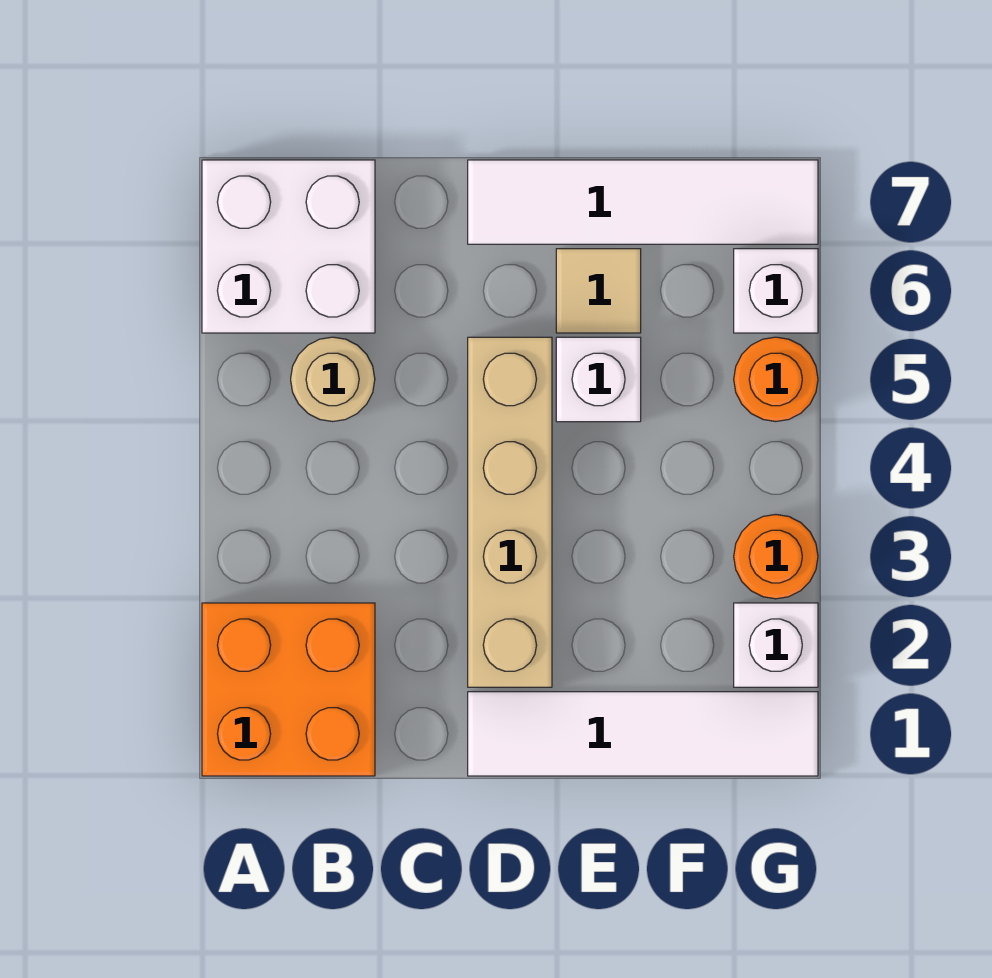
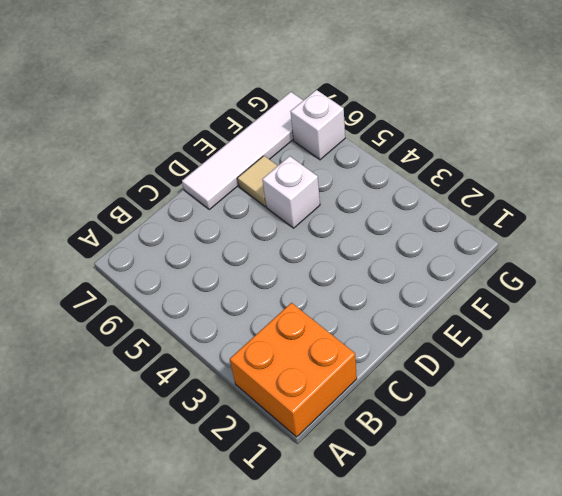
none -> white brick A6:B7 level 1
none -> tan round brick B5 level 1
none -> white tile D1:G1 level 1

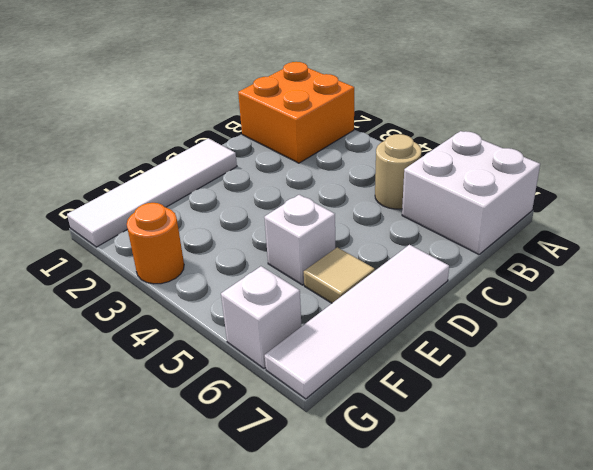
none -> tan brick D2:D5 level 1
none -> white brick G2 level 1
none -> orange round brick G5 level 1

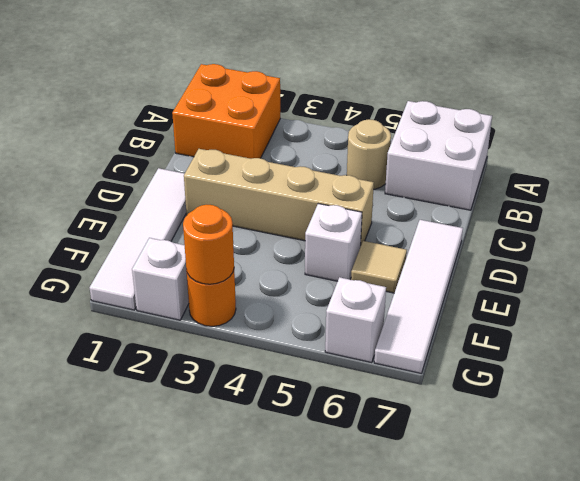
orange round brick G3 level 2 -> orange round brick G5 level 1

